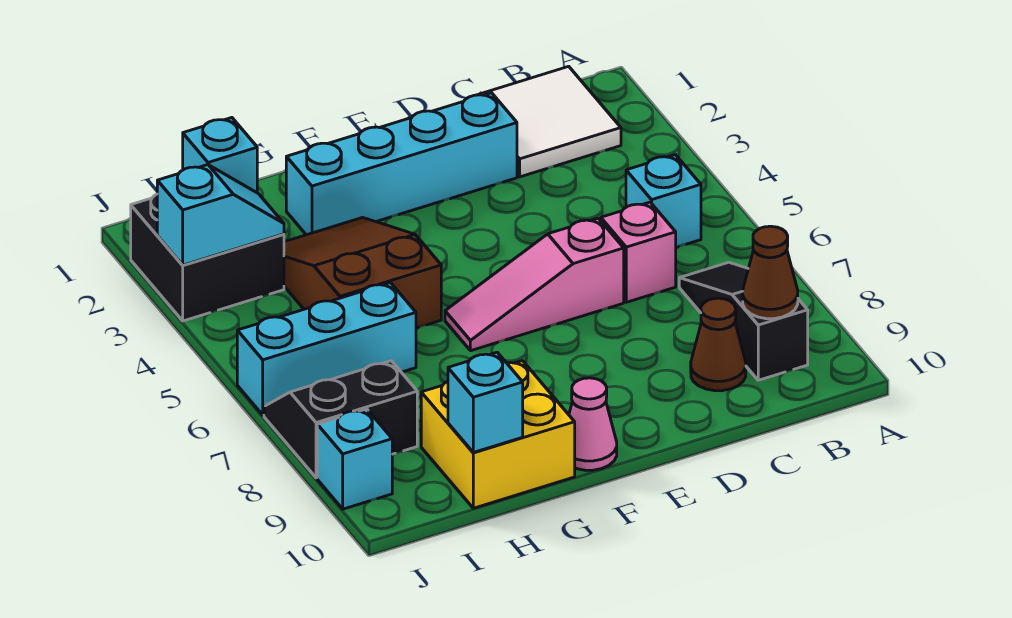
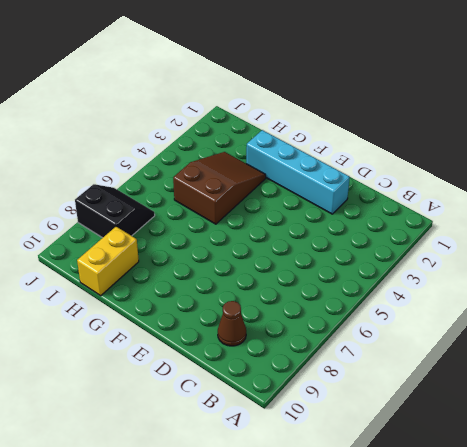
yellow brick H9:H10 level 1 -> yellow brick G9:H10 level 1
none -> white tile B1:C2 level 1
none -> cyan brick B5 level 1
none -> black slope B7:B9 level 1 top 9

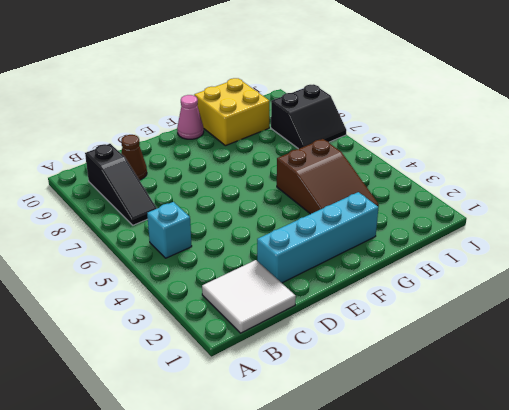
none -> pink brick C6 level 1
none -> pink slope D6:F6 level 1 top D
none -> cyan brick H6:J6 level 1

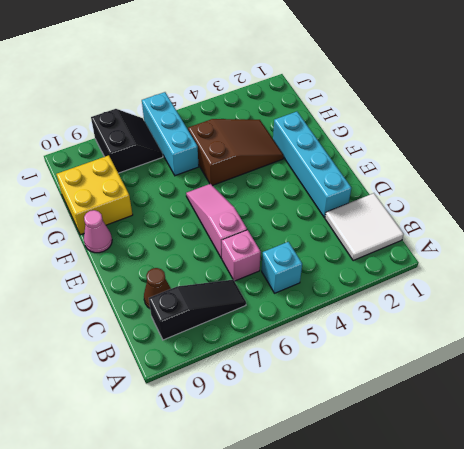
none -> black brick I2:J3 level 1
none -> cyan brick J9 level 1
none -> brown cone B9 level 2

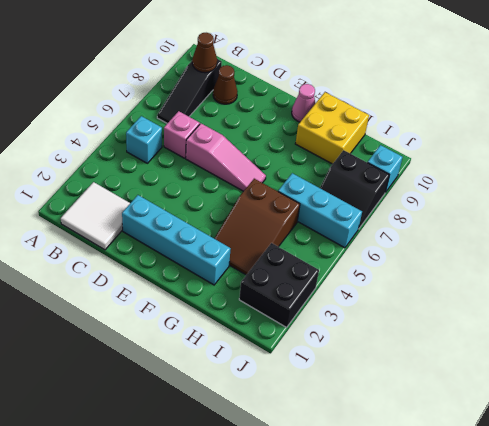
none -> cyan brick H10 level 2
none -> cyan brick I2 level 2
none -> cyan slope I3:J3 level 2 top J

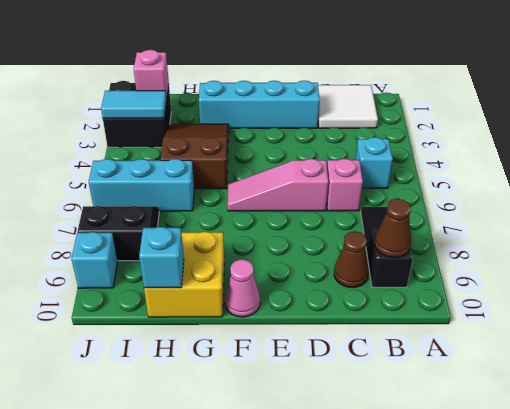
pink brick I2 level 2 -> cyan brick I2 level 2
cyan tile I3:J3 level 2 -> cyan slope I3:J3 level 2 top J

